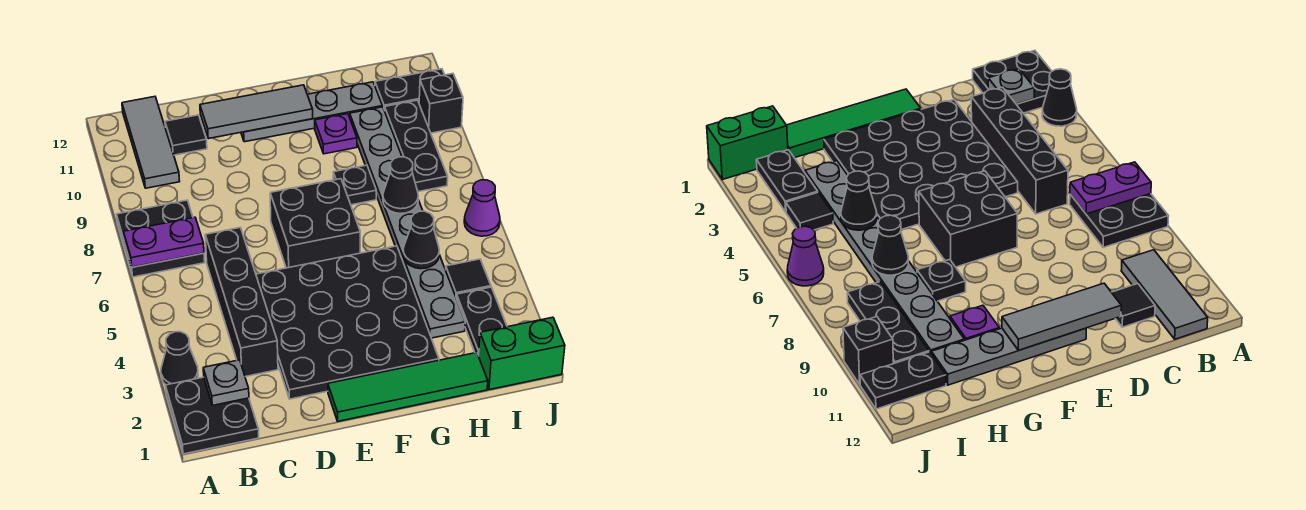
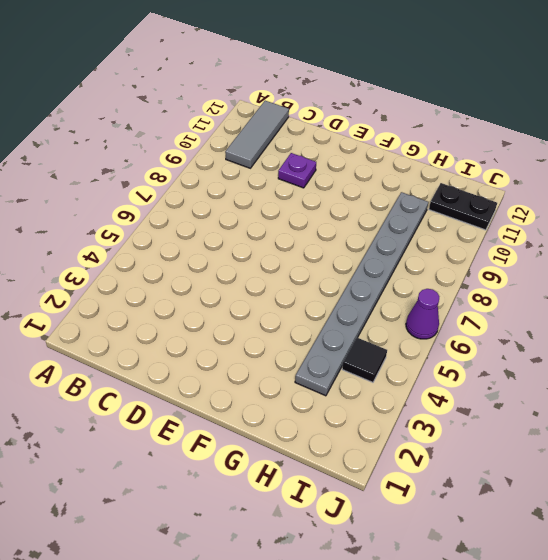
purple plate D10 level 1 -> purple plate G10 level 1
none -> black plate A1:B2 level 1
none -> black cone A3 level 1
none -> black plate A7:B8 level 1

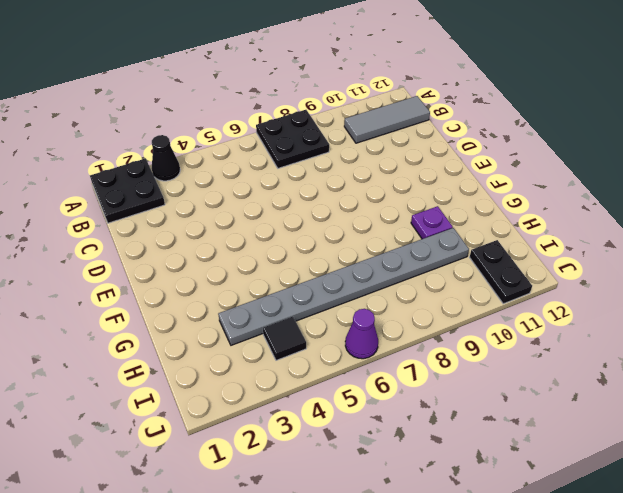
none -> black brick C3:C6 level 1
none -> black tile C11 level 1
none -> black plate D2:G5 level 1

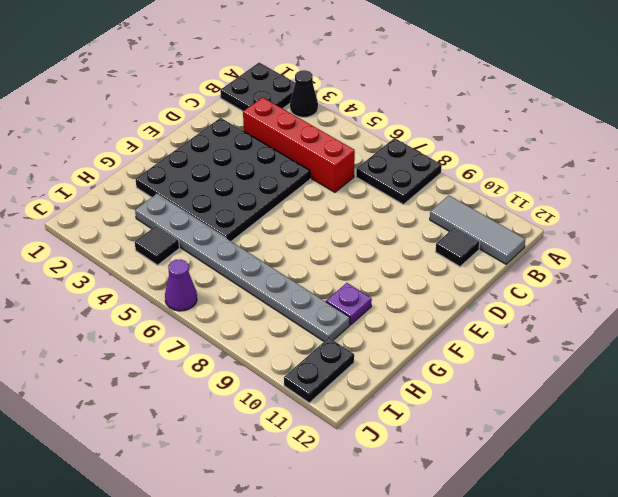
red brick C3:C6 level 1 -> black brick C3:C6 level 1
none -> green tile E1:H1 level 1
none -> black brick E6:F7 level 1
none -> grey plate E11:H11 level 1

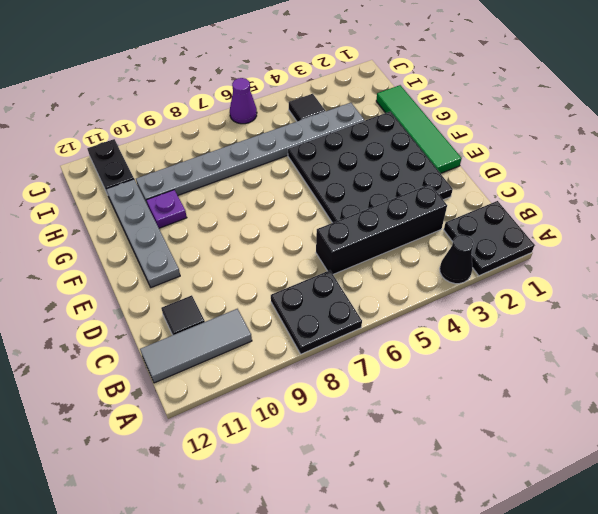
none -> black brick E6:F7 level 1
none -> black plate G8 level 1
none -> green brick I1:J1 level 1

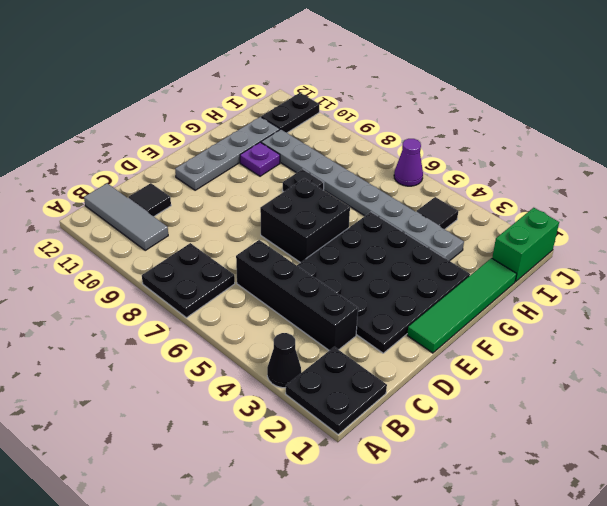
none -> black plate I2:I3 level 1
none -> black plate I8:I10 level 1
none -> black brick J10 level 1

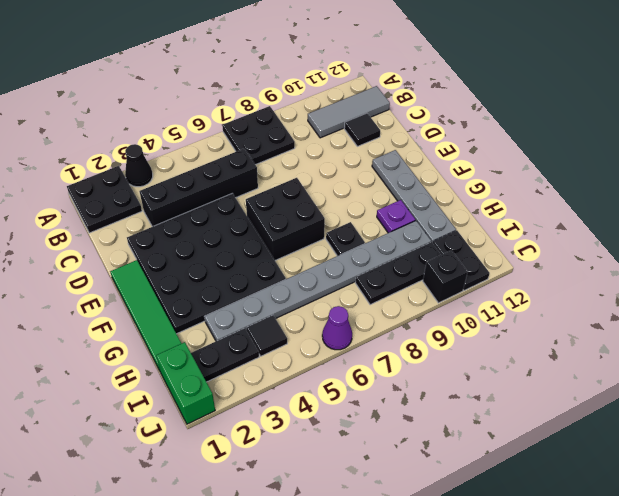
none -> purple plate A7:B7 level 2
none -> grey plate B2 level 2
none -> grey tile D11:F11 level 2

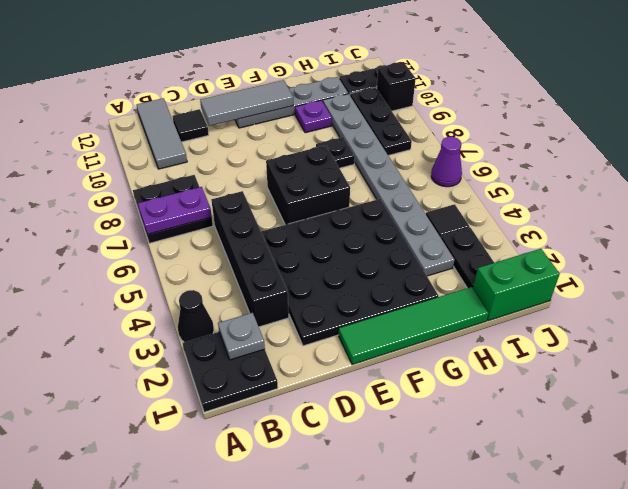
none -> black cone H5 level 2
none -> black cone H7 level 2

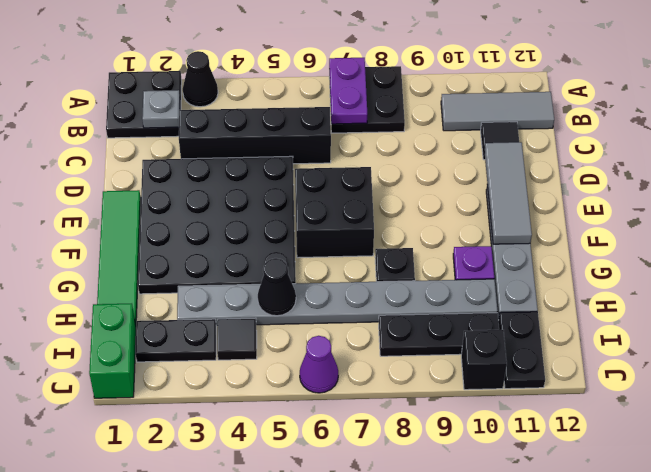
none -> black cone H7 level 2

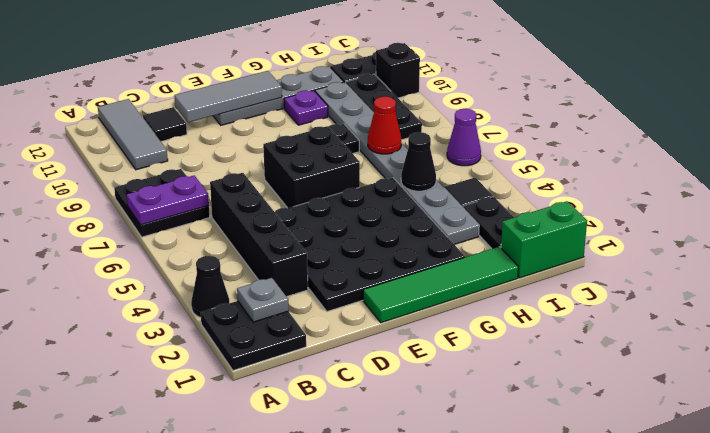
red cone H7 level 2 -> black cone H7 level 2

